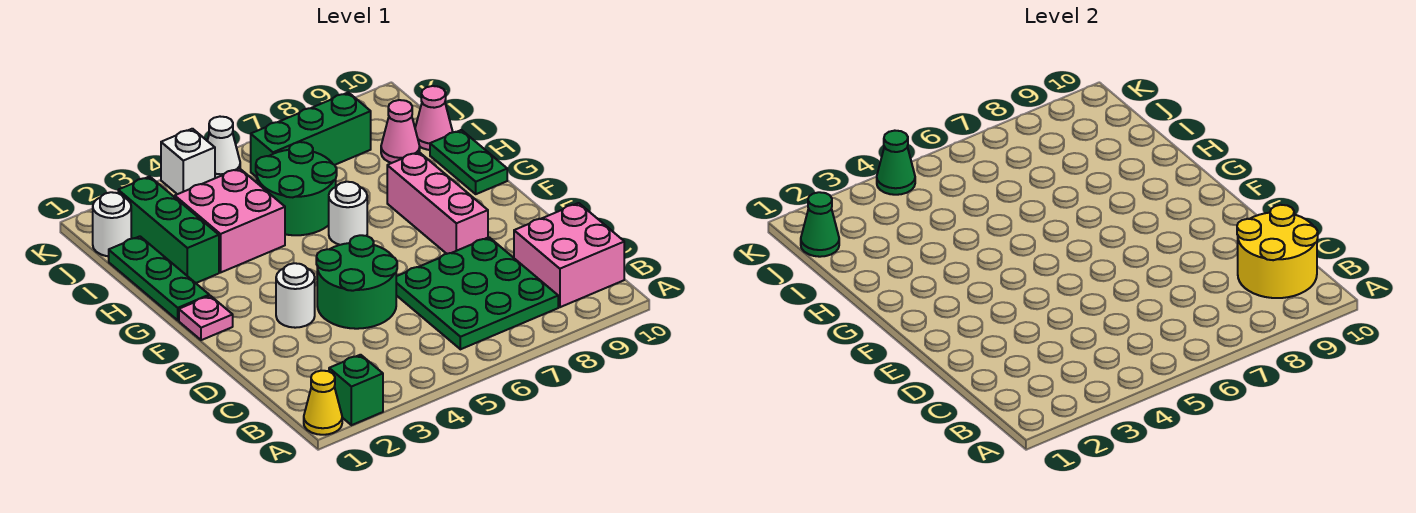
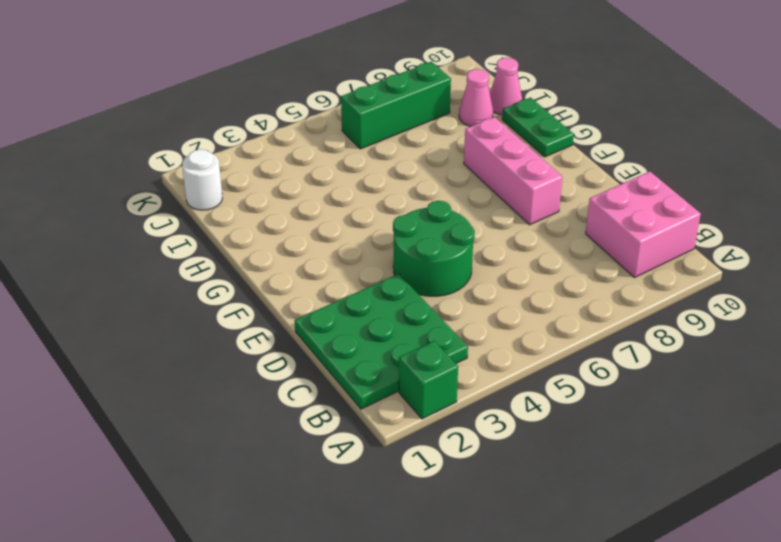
green plate B1:D3 level 1 -> green plate B6:D8 level 1
none -> yellow cone A1 level 1
none -> white round brick E3 level 1
none -> pink plate F1 level 1

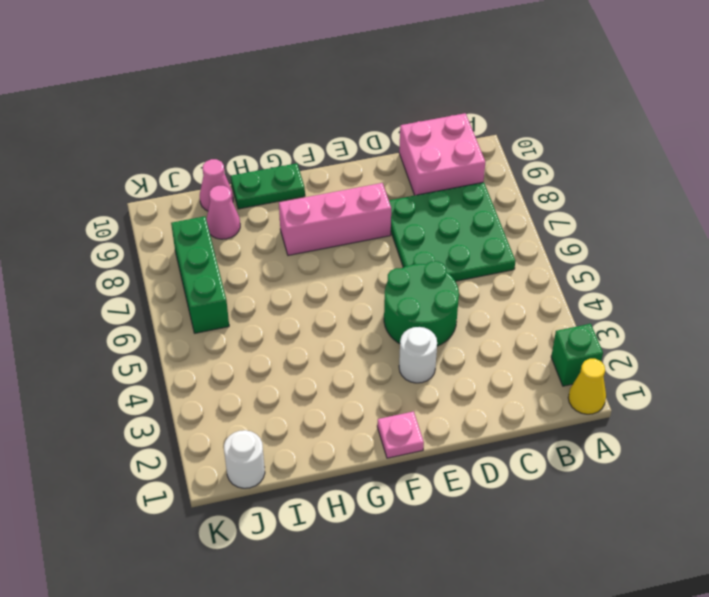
none -> green plate G1:I1 level 1
none -> white round brick G6 level 1
none -> green brick H2:J2 level 1

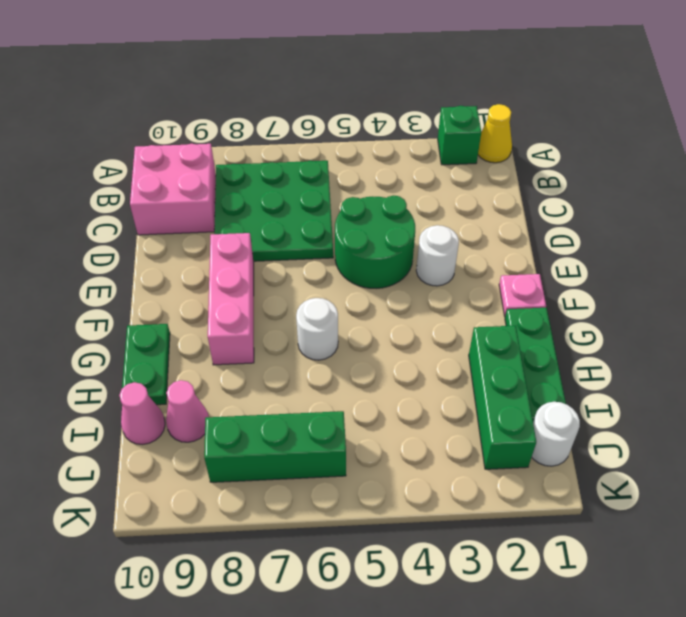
none -> pink brick H3:I4 level 1
none -> green round brick H5:I6 level 1
none -> white brick K4 level 1

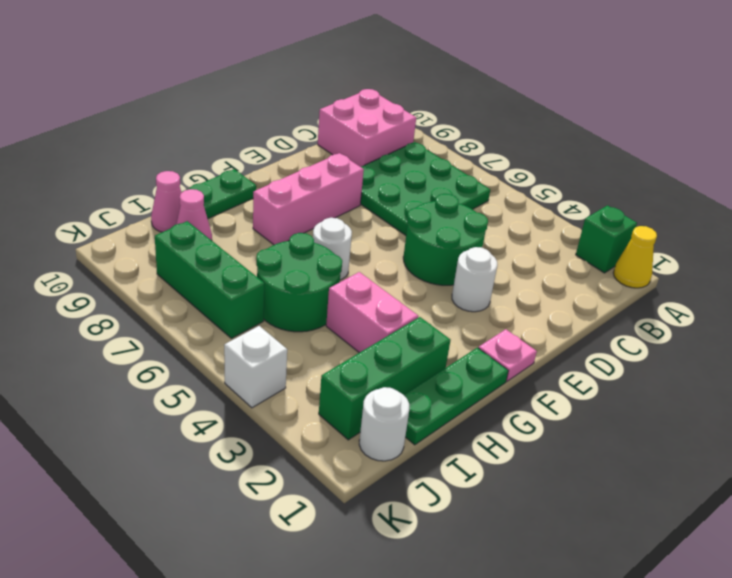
pink brick H3:H4 level 1 -> pink brick H3:I4 level 1
none -> white cone K5 level 1
none -> yellow round brick B9:C10 level 2
none -> green cone J1 level 2

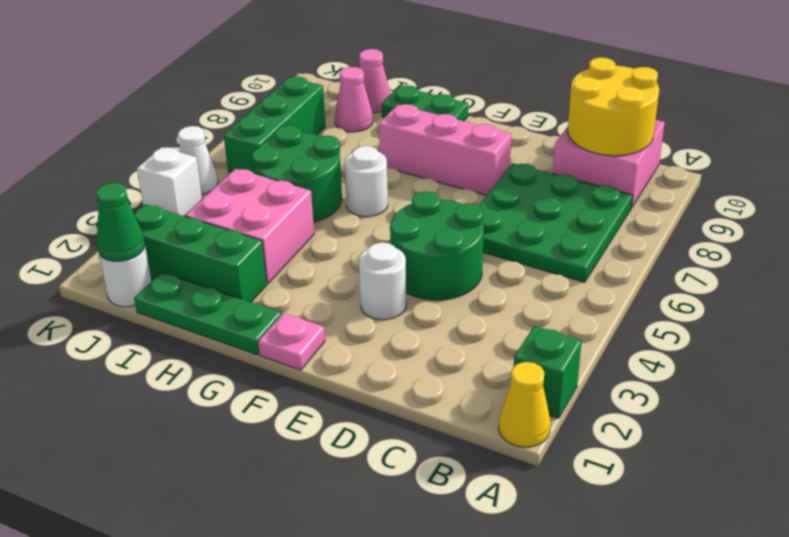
none -> green cone K4 level 2

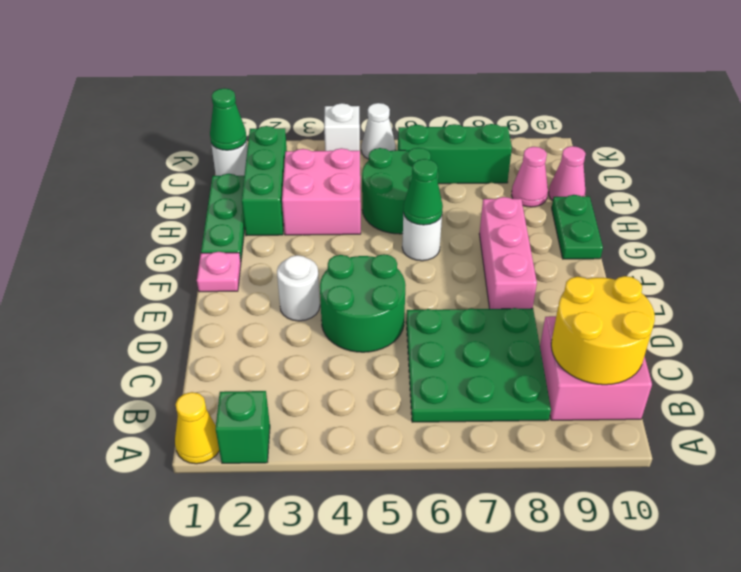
green cone G6 level 2 -> green cone K4 level 2

